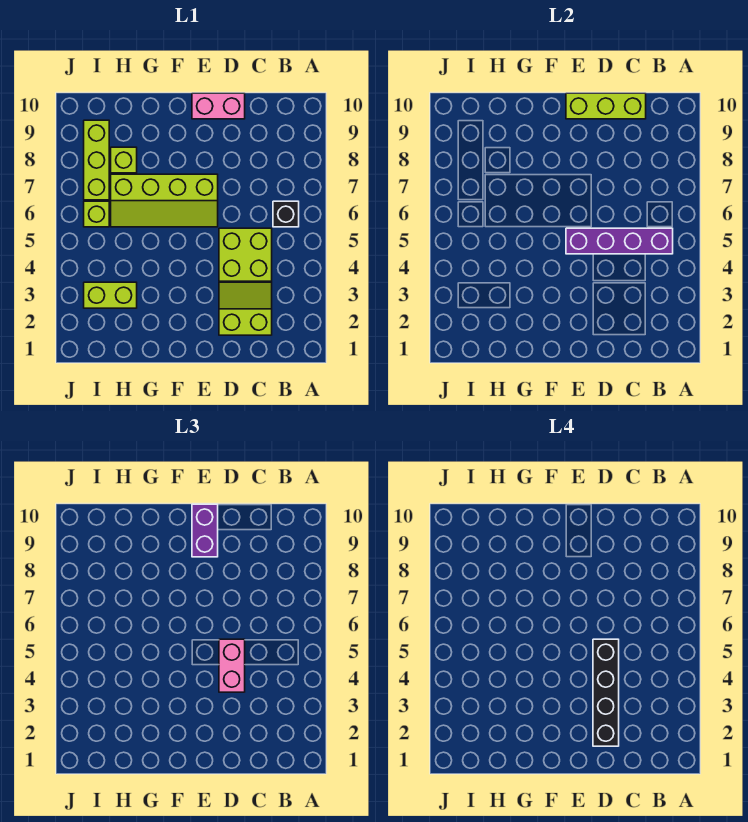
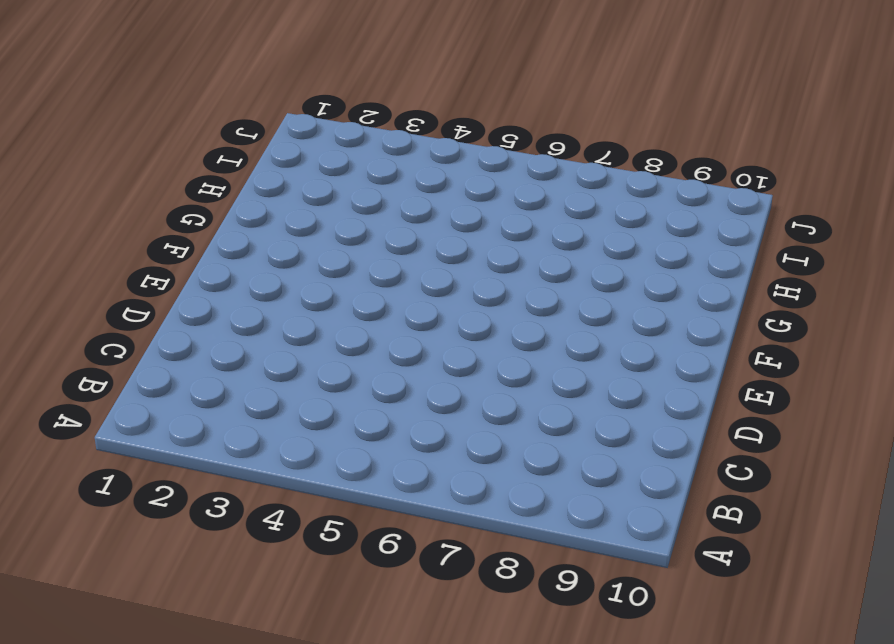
none -> black brick B6 level 1
none -> lime slope C2:D3 level 1 top 2
none -> lime brick C4:D5 level 1

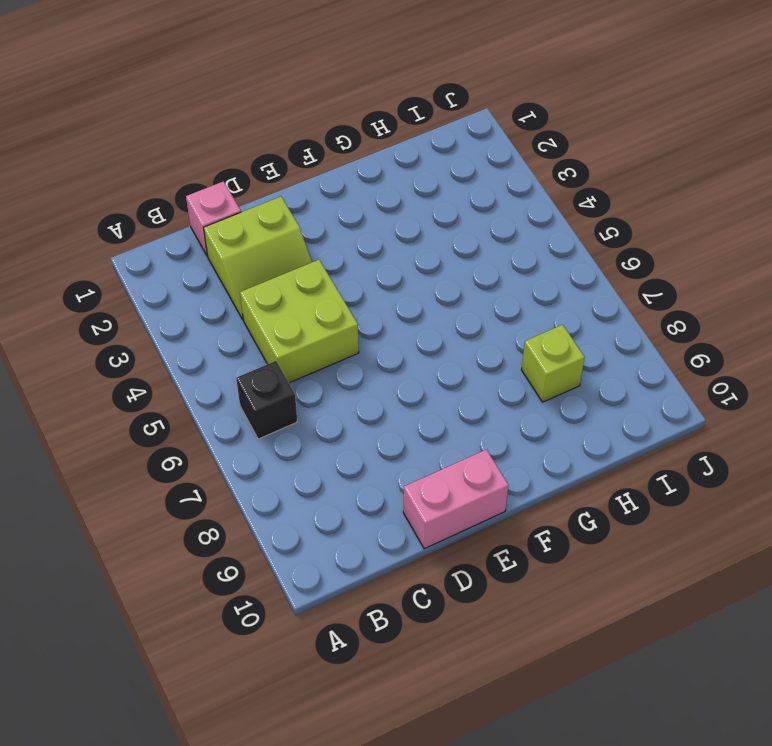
pink brick C1 level 1 -> none
none -> lime slope E6:H7 level 1 top 7
none -> lime brick H3:I3 level 1
none -> lime brick I6 level 1

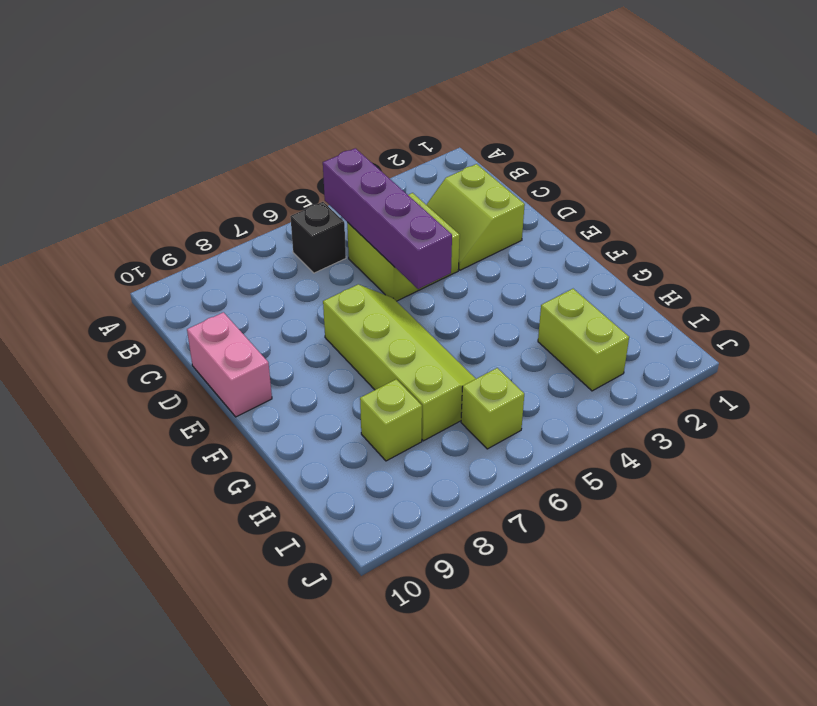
none -> lime brick I7:I9 level 1
none -> lime brick C10:E10 level 2
none -> pink brick D4:D5 level 3

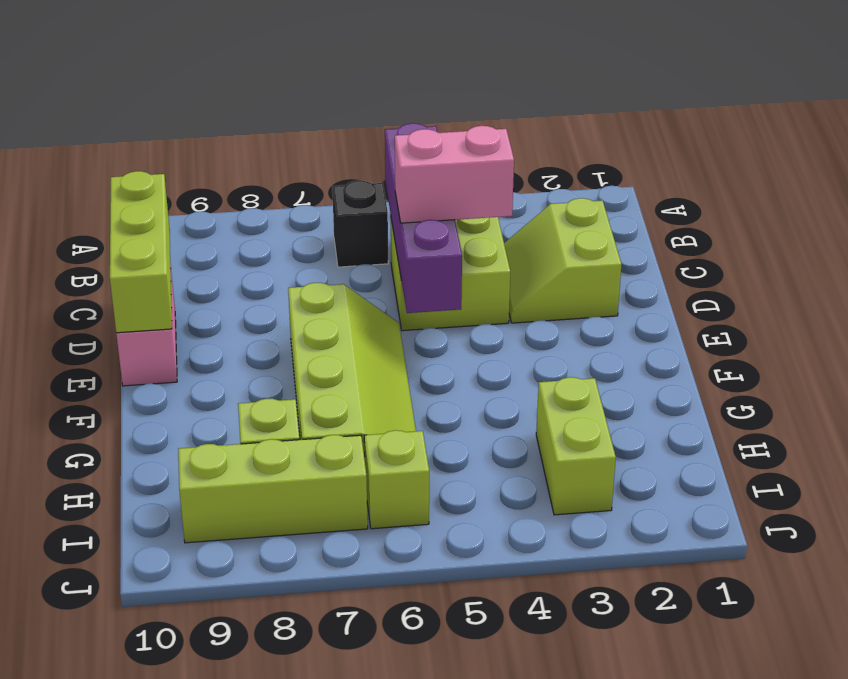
none -> purple brick E9:E10 level 3
none -> black brick D2:D5 level 4

